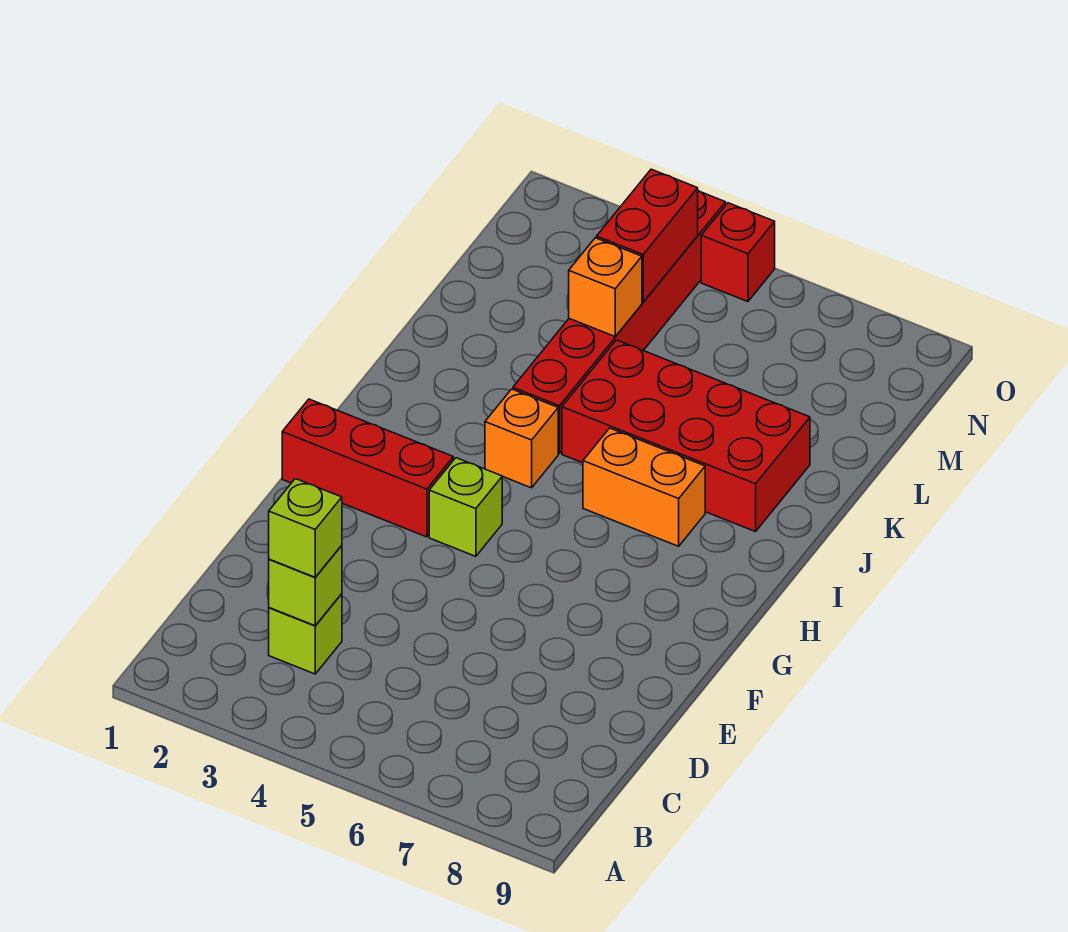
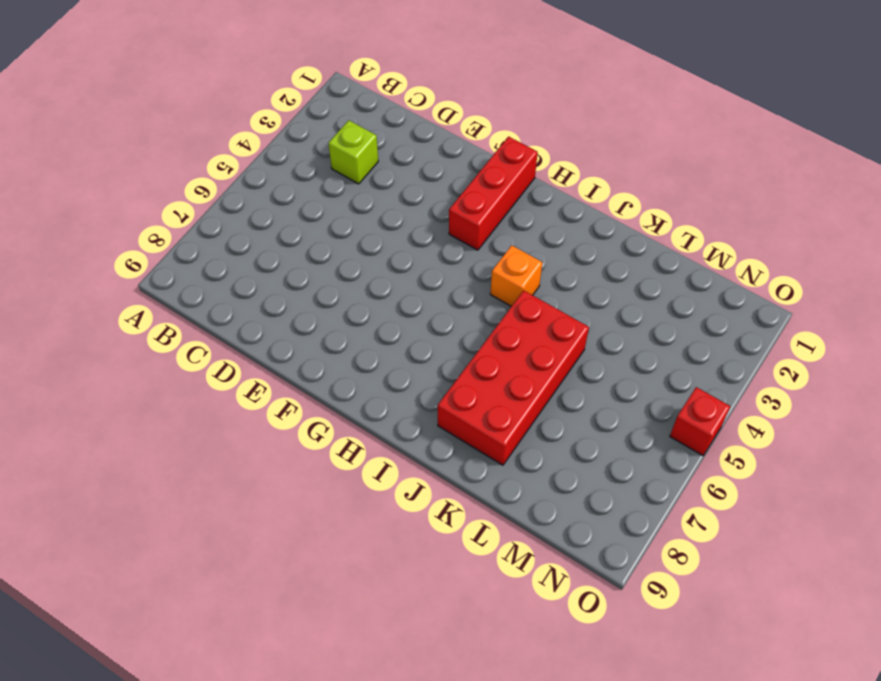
none -> lime brick G4 level 1
none -> orange brick I6:I7 level 1
none -> red brick J4:O4 level 1

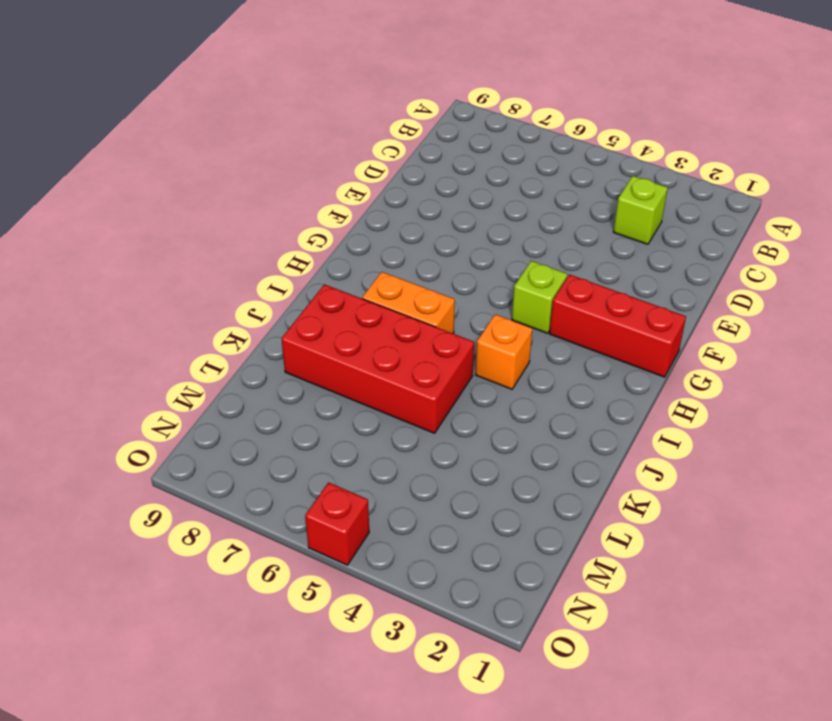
none -> red brick J4:O4 level 1
none -> lime brick C3 level 2
none -> orange brick L4 level 2

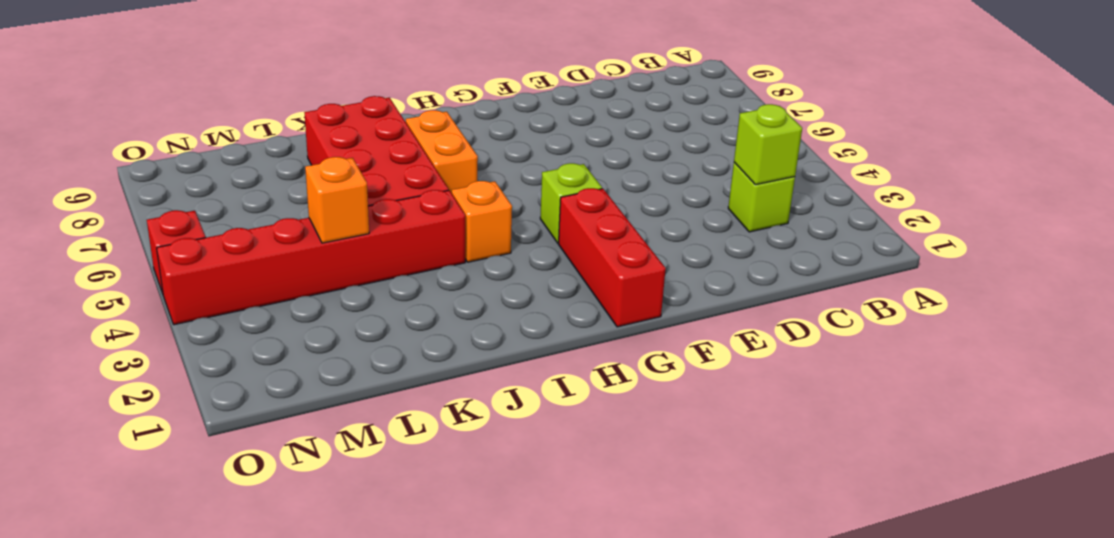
none -> red brick M4:N4 level 2
none -> lime brick C3 level 3

